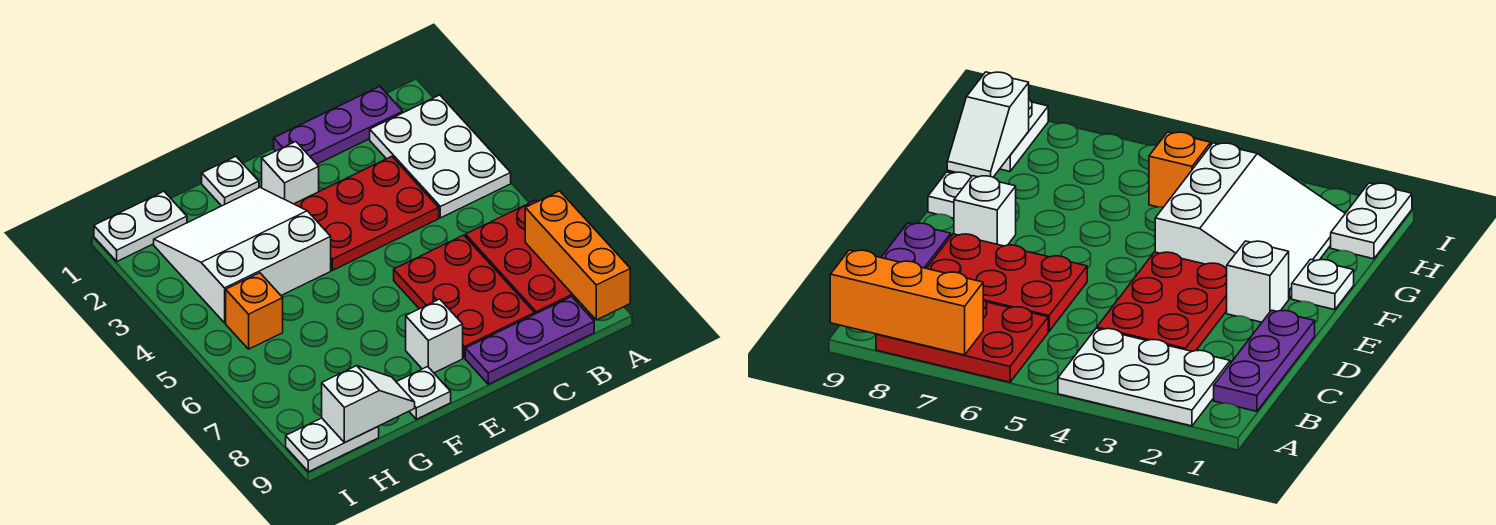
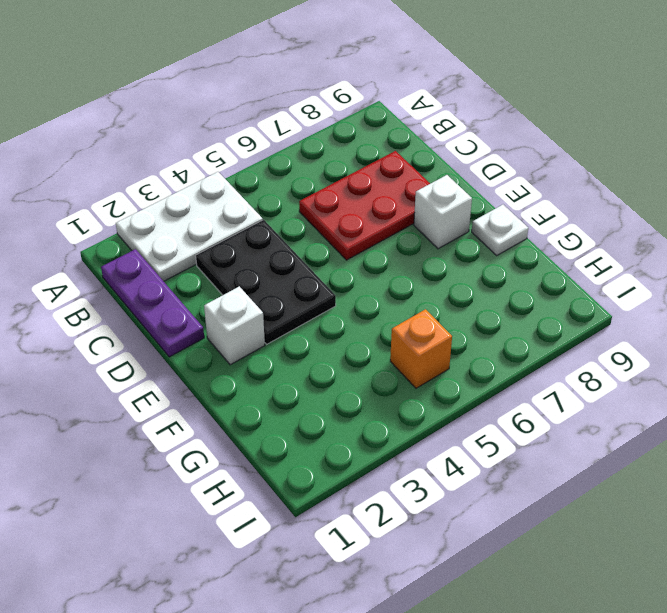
black plate C3:E4 level 1 -> red plate C3:E4 level 1
none -> red plate A6:B8 level 1
none -> purple plate B9:D9 level 1
none -> white plate F1 level 1

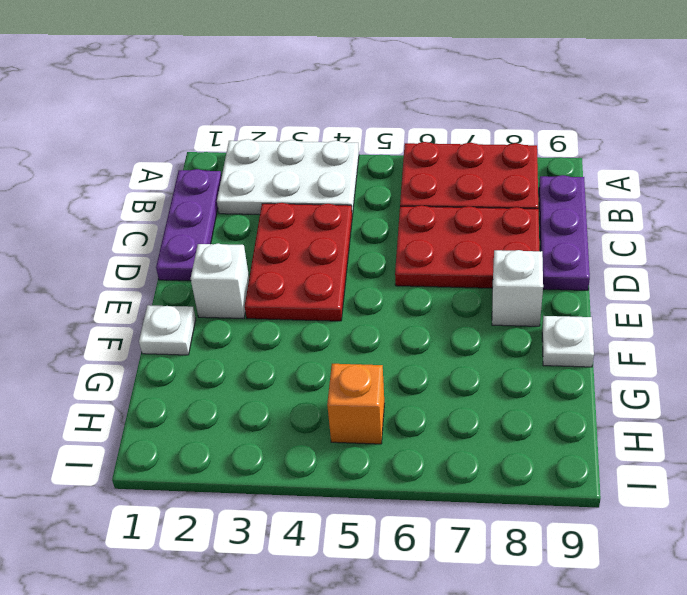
none -> white slope F2:H4 level 1 top 4
none -> white plate H1:I1 level 1
none -> white plate H9:I9 level 1

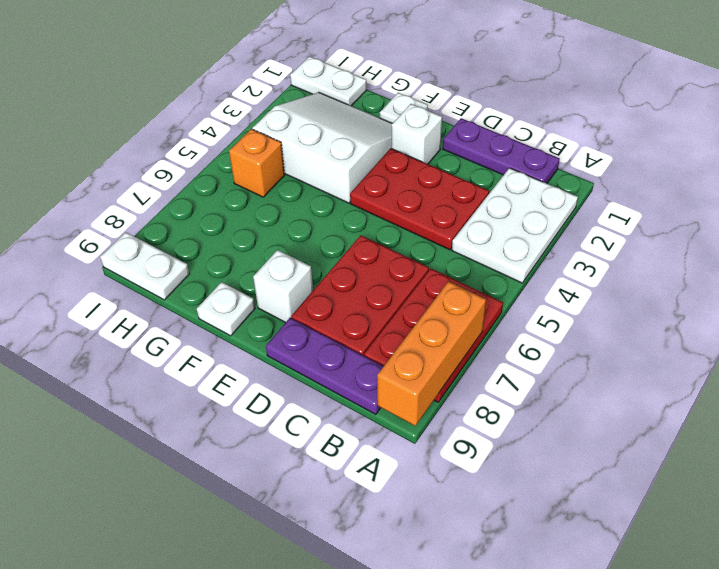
none -> white slope G9:H9 level 2 top H

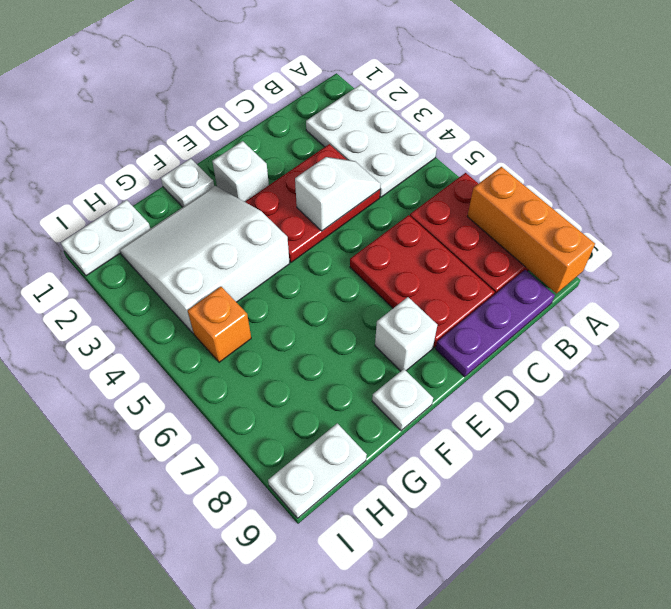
white slope C4:D4 level 2 top D -> white slope G9:H9 level 2 top H
none -> purple plate B1:D1 level 1

